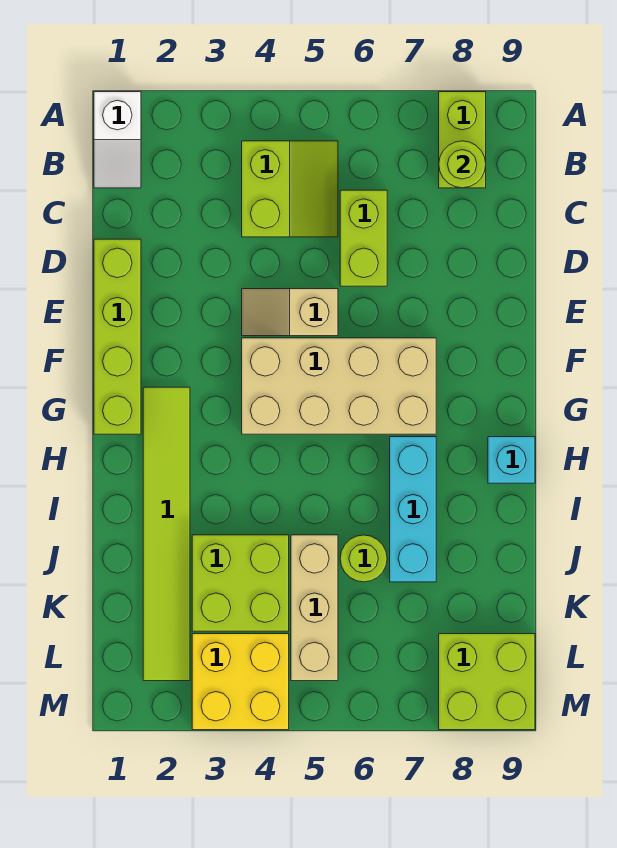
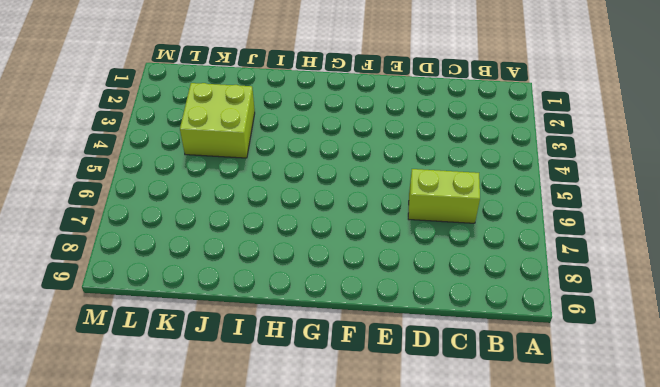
none -> white slope A1:B1 level 1 top A
none -> lime brick A8:B8 level 1
none -> lime slope B4:C5 level 1 top 4

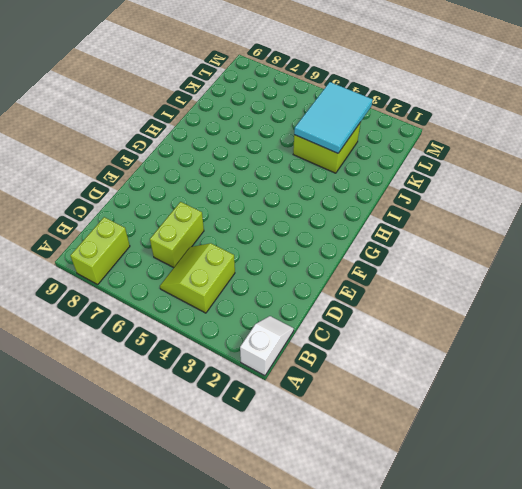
cyan tile J3:L4 level 2 -> none
none -> lime brick D1:G1 level 1
none -> tan slope E4:E5 level 1 top 5
none -> tan brick F4:G7 level 1

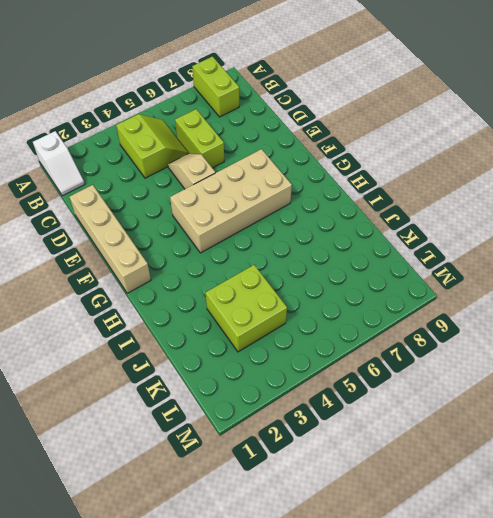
tan brick D1:G1 level 1 -> lime brick D1:G1 level 1
tan slope D5:E5 level 1 top E -> tan slope E4:E5 level 1 top 5
none -> lime tile G2:L2 level 1
none -> cyan brick H7:J7 level 1
none -> cyan brick H9 level 1

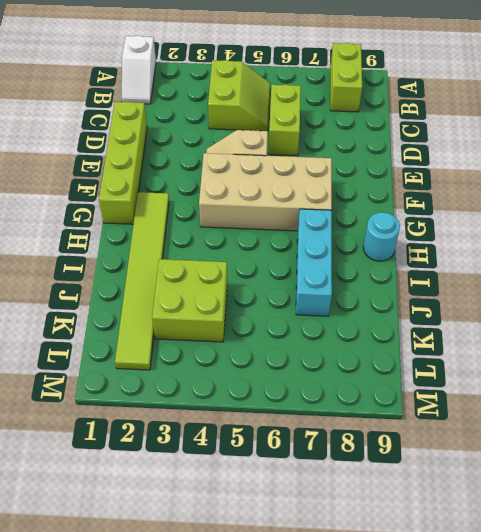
cyan round brick H9 level 1 -> cyan brick H9 level 1
none -> tan brick J5:L5 level 1
none -> lime round brick J6 level 1
none -> yellow brick L3:M4 level 1

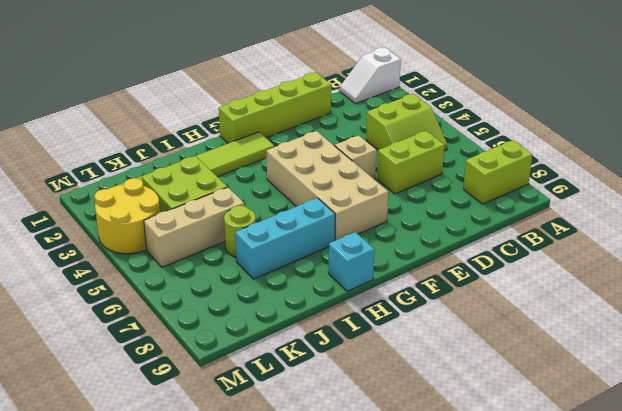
yellow round brick L3:M4 level 1 -> yellow brick L3:M4 level 1
none -> lime brick L8:M9 level 1
none -> lime round brick B8 level 2

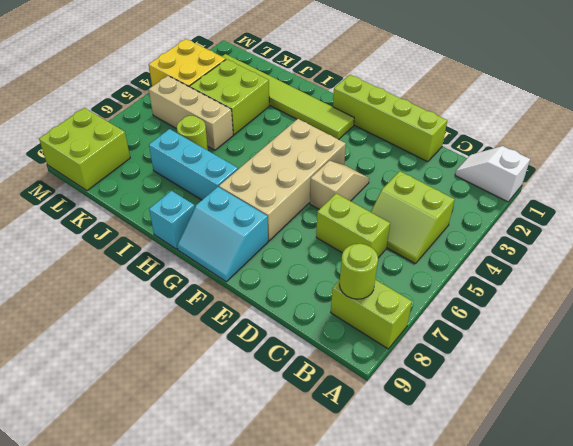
cyan slope F8:G9 level 1 top 8 -> none

